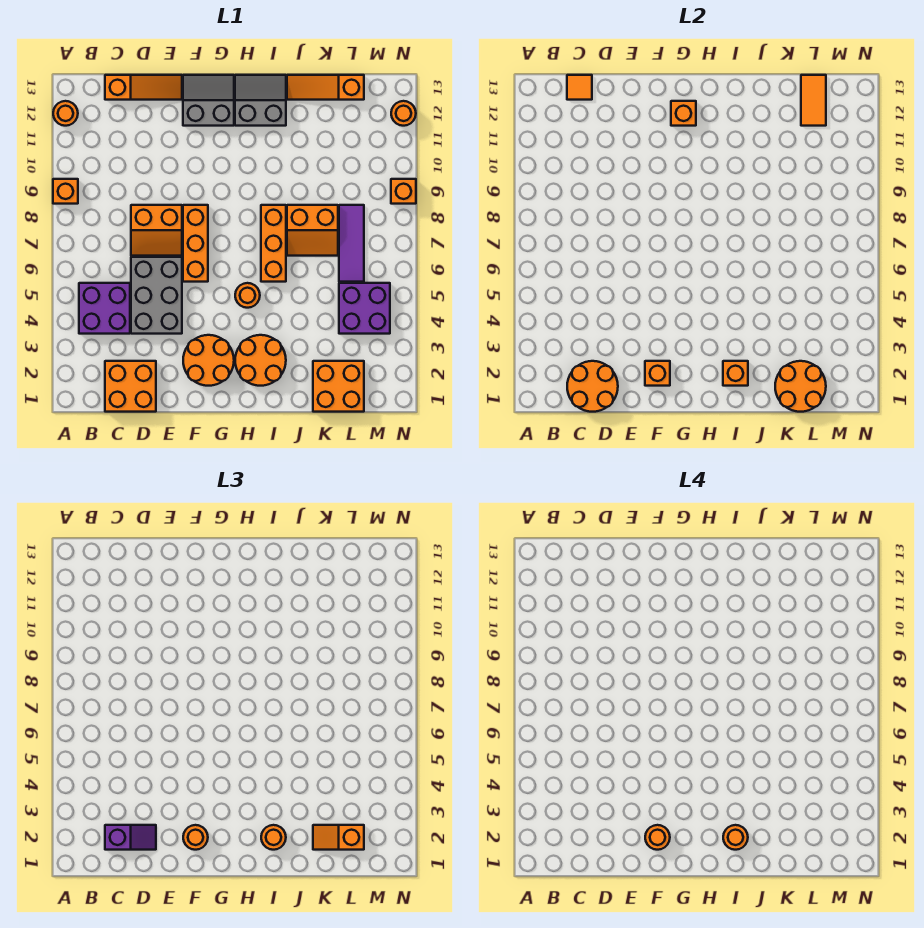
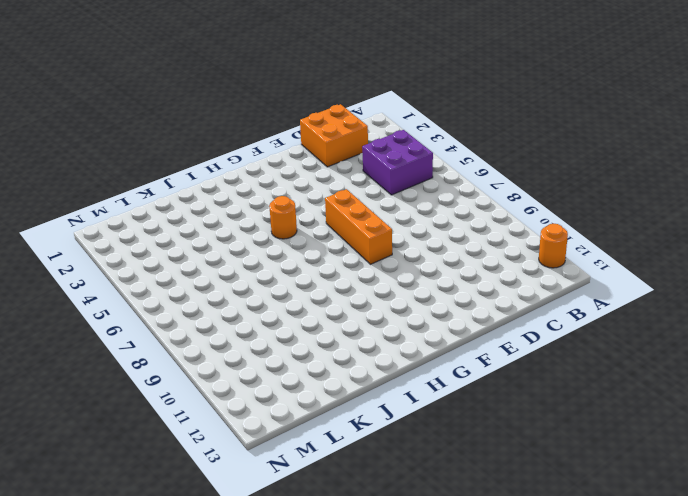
none -> orange brick A9 level 1
none -> orange slope C13:E13 level 1 top C
none -> grey brick D4:E6 level 1
none -> orange slope D7:E8 level 1 top 8

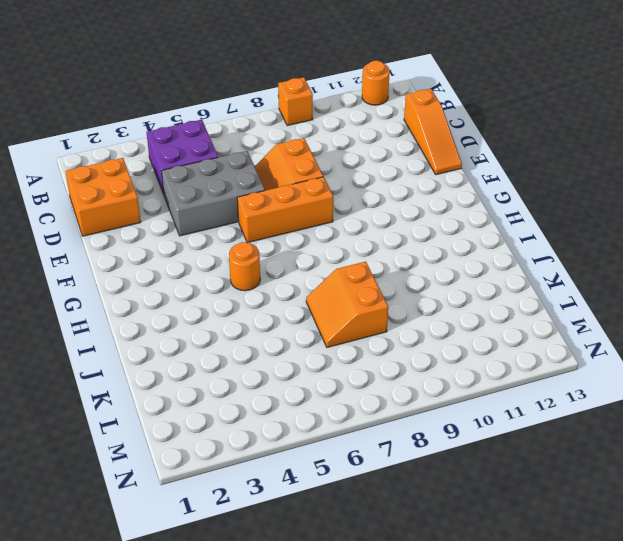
none -> orange round brick F2:G3 level 1
none -> grey slope F12:G13 level 1 top 12
none -> orange round brick H2:I3 level 1
none -> grey slope H12:I13 level 1 top 12

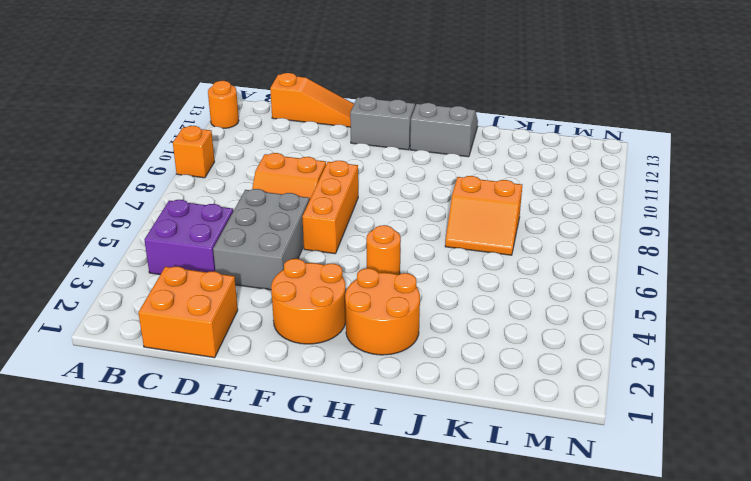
none -> orange brick I6:I8 level 1
none -> orange slope J13:L13 level 1 top L
none -> orange brick K1:L2 level 1
none -> purple brick L4:M5 level 1

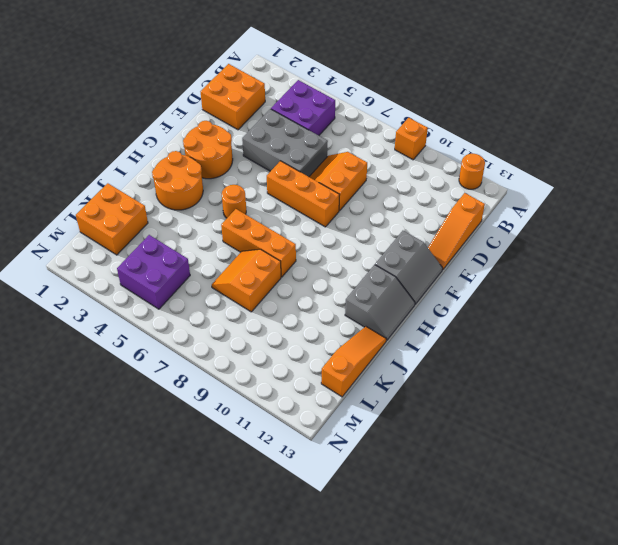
none -> purple tile L6:L8 level 1
none -> orange brick N9 level 1
none -> orange round brick N12 level 1
none -> orange round brick C1:D2 level 2

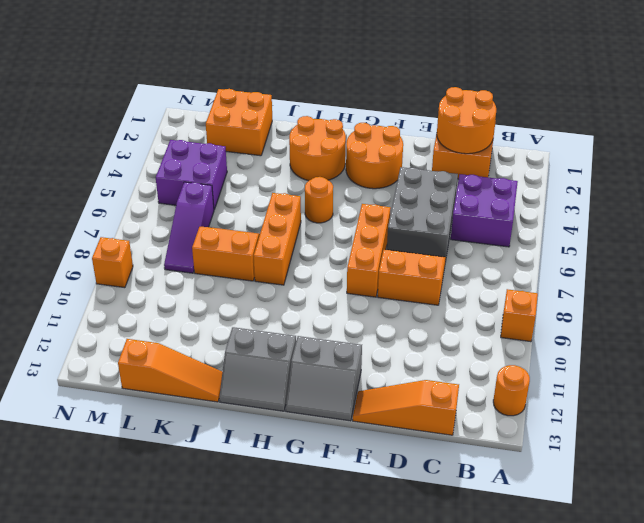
purple slope L6:L8 level 1 top 6 -> purple tile L6:L8 level 1
none -> orange round brick N12 level 1
none -> orange tile C13 level 2
none -> orange brick F2 level 2
none -> orange brick G12 level 2

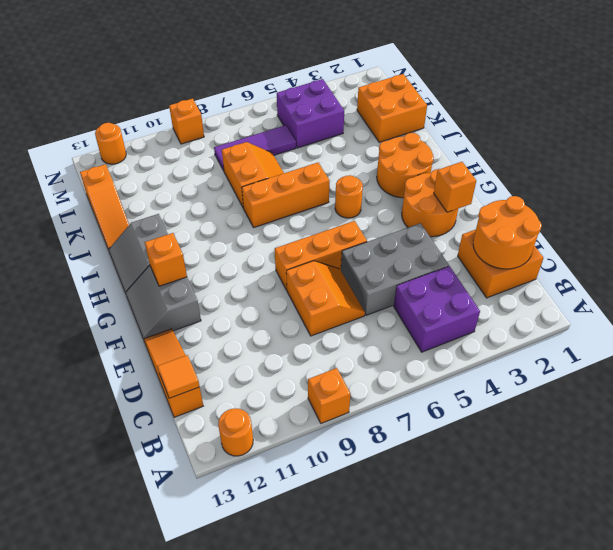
none -> orange brick I2 level 2
none -> orange round brick K1:L2 level 2
none -> orange tile L12:L13 level 2
none -> purple slope C2:D2 level 3 top C

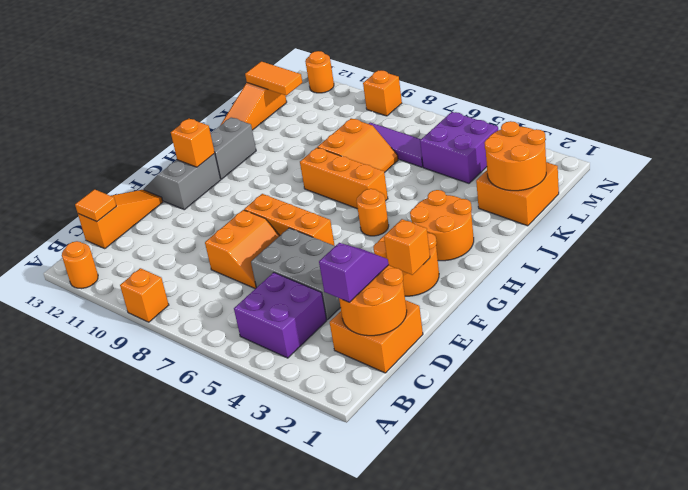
none -> orange brick I2 level 2
none -> orange round brick F2 level 3
none -> orange round brick I2 level 3
none -> orange slope K2:L2 level 3 top L

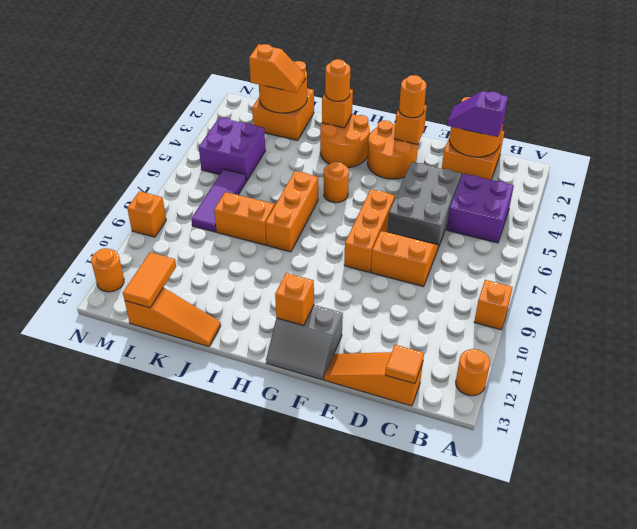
none -> grey slope H12:I13 level 1 top 12
none -> orange round brick F2 level 4
none -> orange round brick I2 level 4

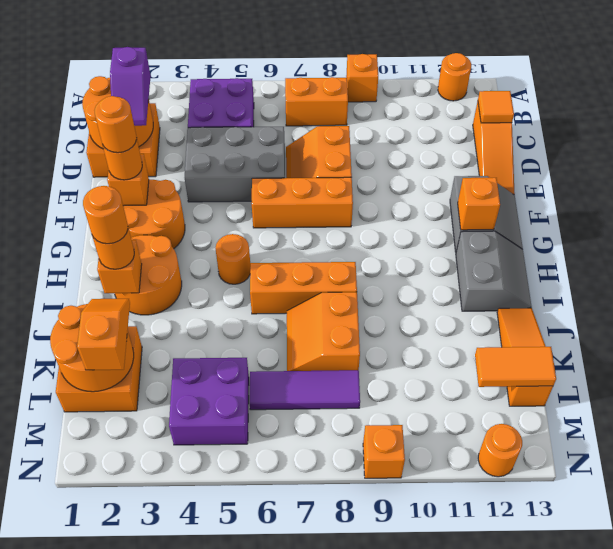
orange brick B7:B8 level 1 -> none

